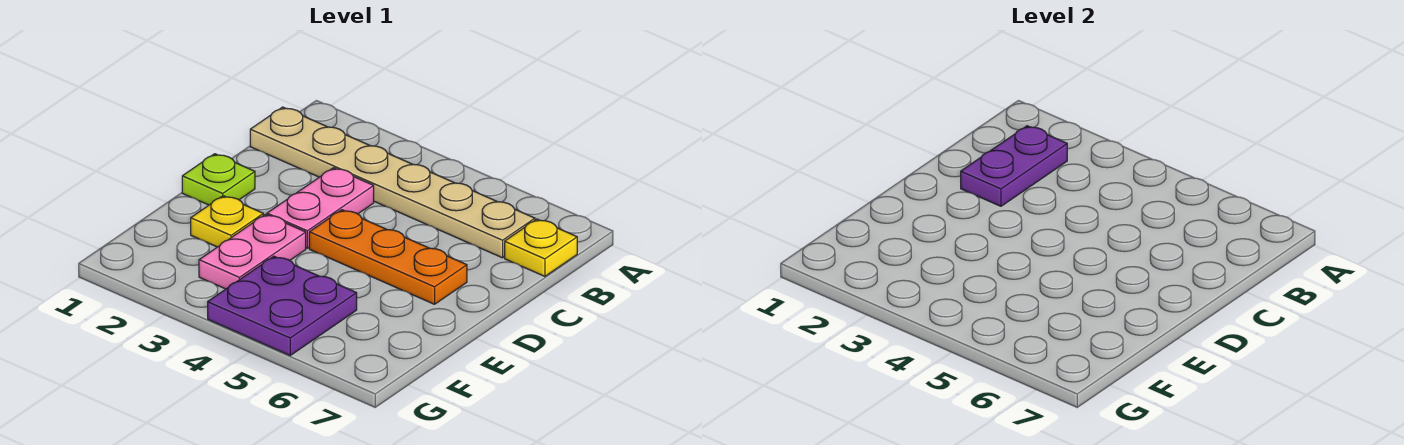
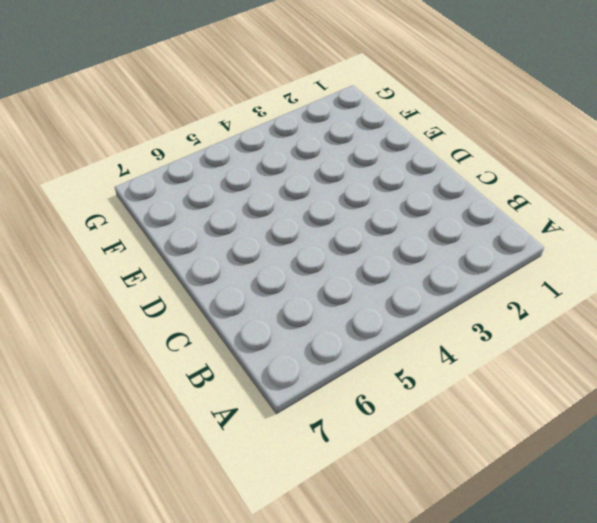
none -> tan plate B1:B6 level 1
none -> yellow plate B7 level 1

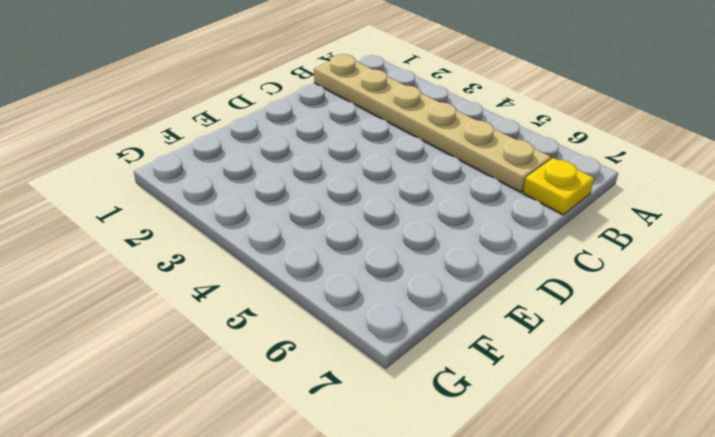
none -> pink plate C3:D3 level 1
none -> lime plate D1 level 1

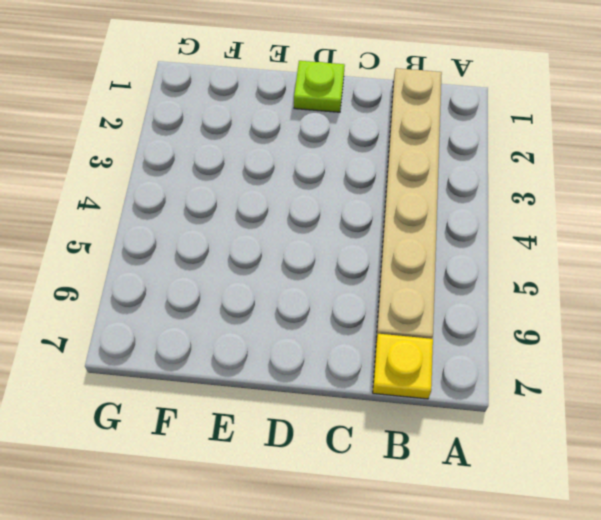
none -> pink plate C3:D3 level 1
none -> orange plate D4:D6 level 1

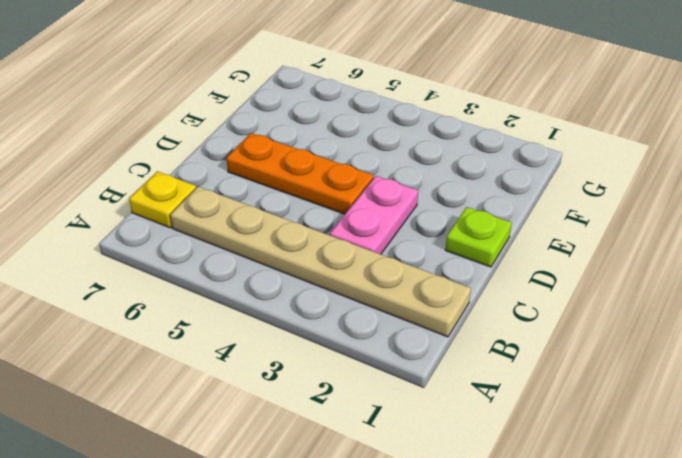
none -> yellow plate E2 level 1
none -> pink plate E3:F3 level 1

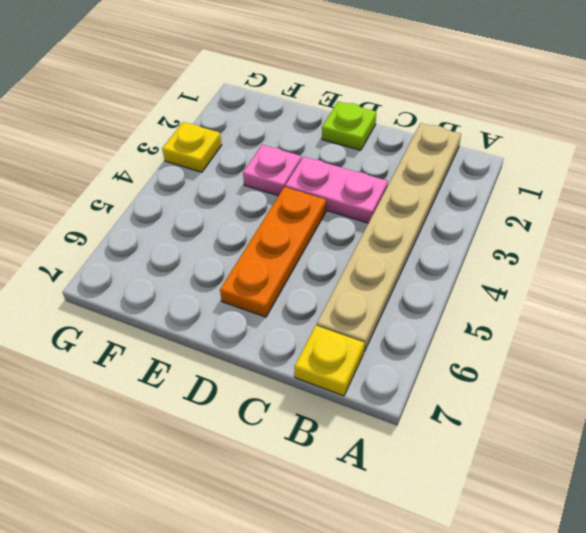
pink plate E3 level 1 -> pink plate E3:F3 level 1
yellow plate G3 level 1 -> yellow plate E2 level 1
none -> purple plate F4:G5 level 1
none -> purple plate B2:C2 level 2

